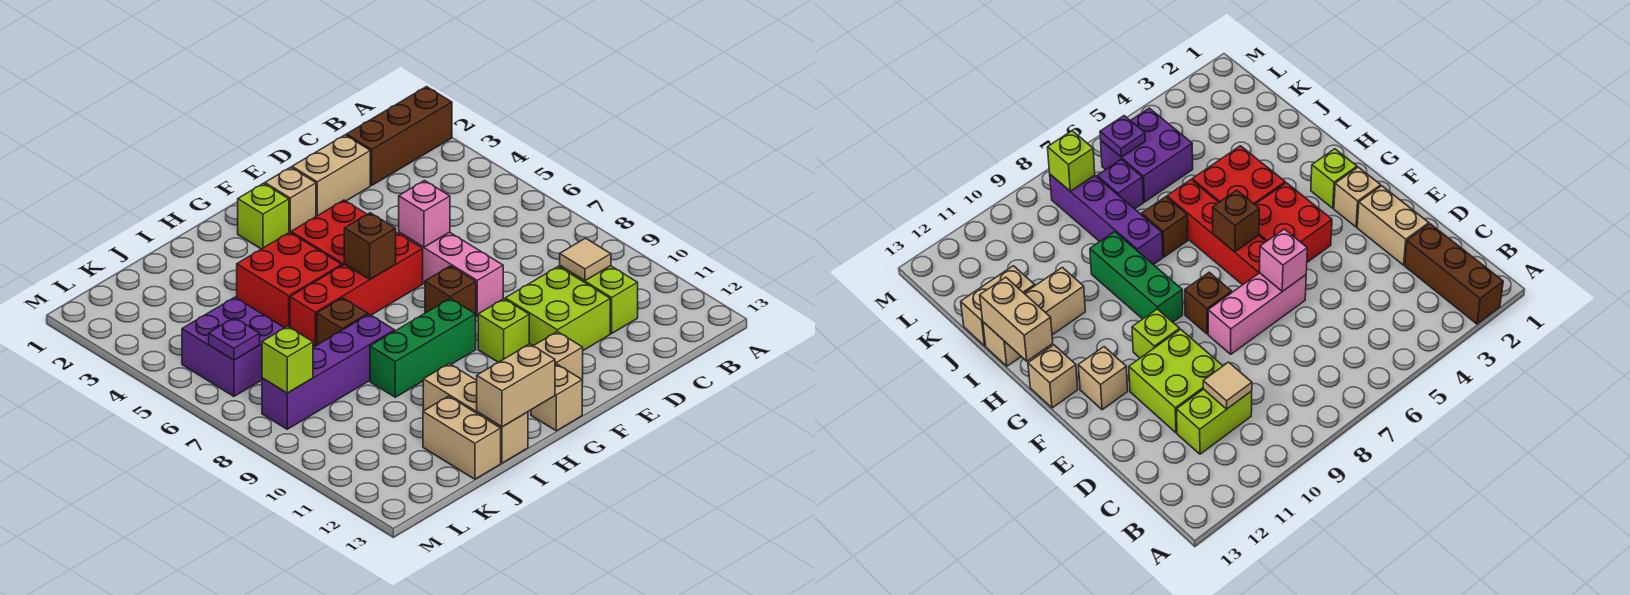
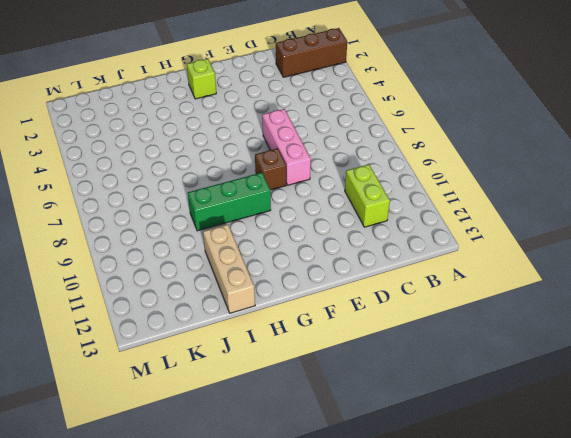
none -> tan brick D2:E2 level 1
none -> lime brick D10:E11 level 1
none -> tan brick F2 level 1

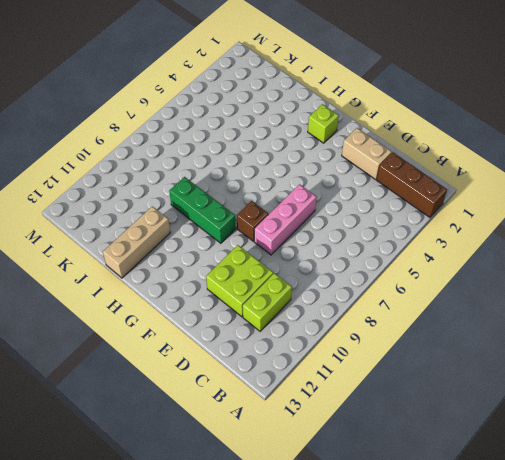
none -> tan brick F2 level 1
none -> red brick F4:G5 level 1
none -> red brick F6:I6 level 1

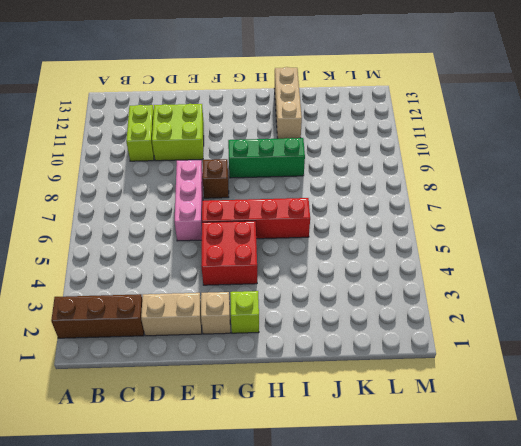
none -> lime brick F10 level 1
none -> tan brick F12 level 1
none -> tan brick G13 level 1

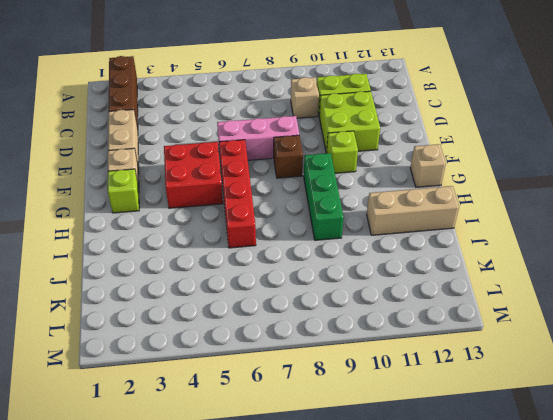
tan brick C9 level 1 -> tan brick F12 level 1
none -> red brick H4:I5 level 1
none -> brown brick I7 level 1
none -> purple brick I8:L8 level 1

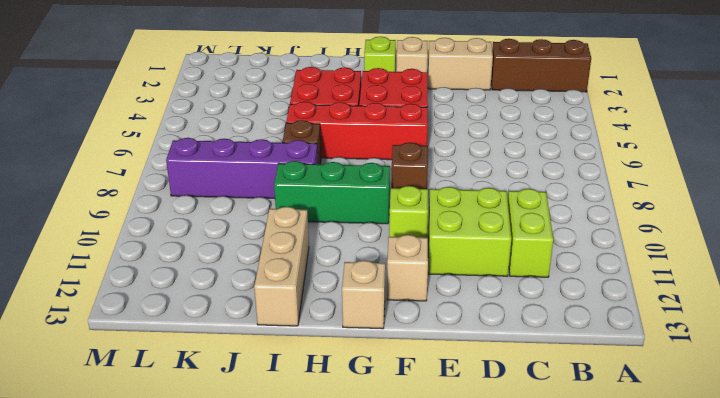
none -> pink brick E6:E8 level 1
none -> tan brick J12:J13 level 1
none -> purple brick K5:L6 level 1

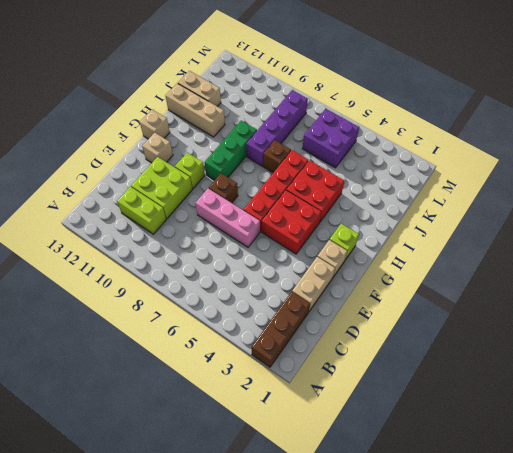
none -> purple brick K7 level 1
none -> tan tile C10 level 2
none -> pink brick E6 level 2

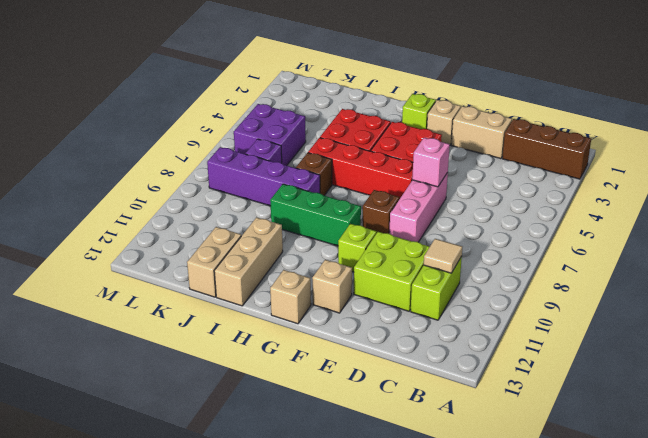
none -> brown brick G6 level 2
none -> tan brick H13:I13 level 2
none -> purple plate L6 level 2

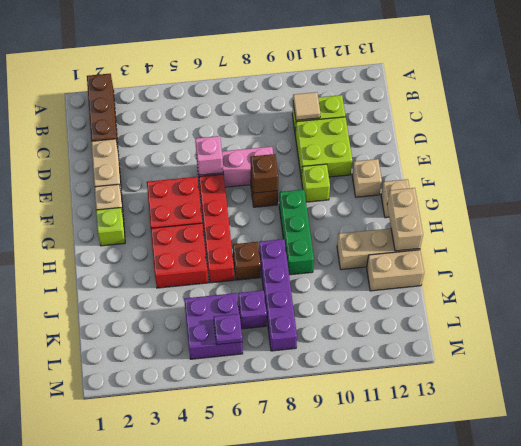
brown brick F8 level 2 -> brown brick G6 level 2
none -> lime brick L8 level 2

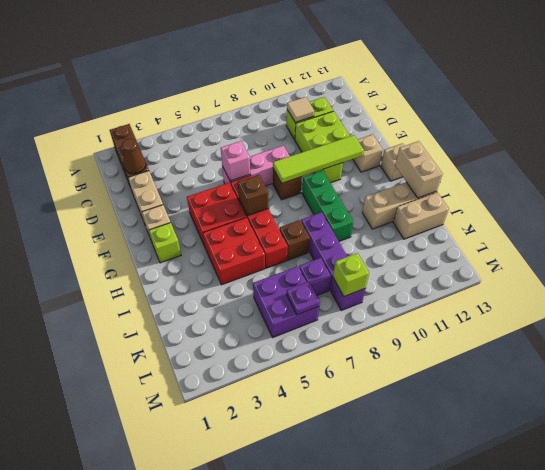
brown cone C2 level 2 -> none
lime tile F8:F11 level 2 -> none

